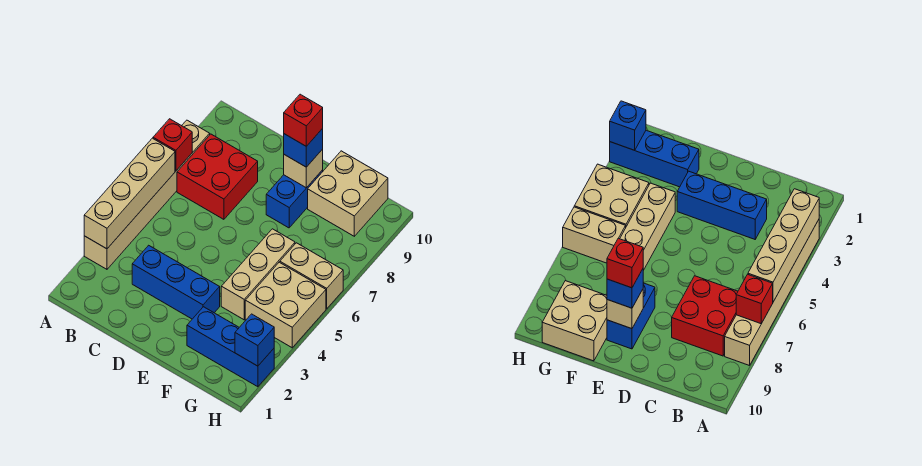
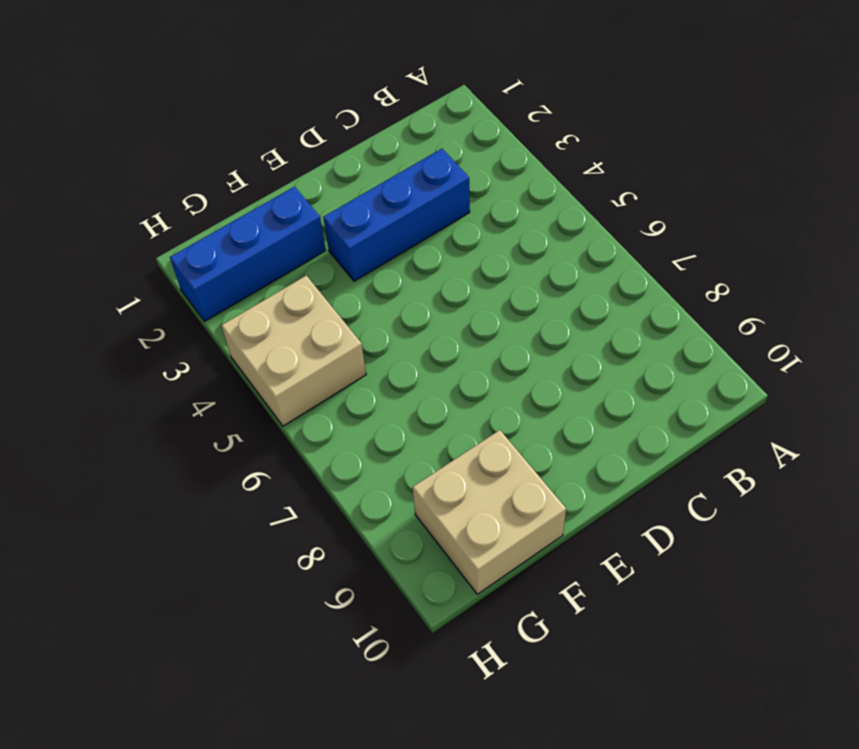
none -> tan brick A3:A8 level 1
none -> red brick B7:C8 level 1
none -> blue brick E8:E9 level 1

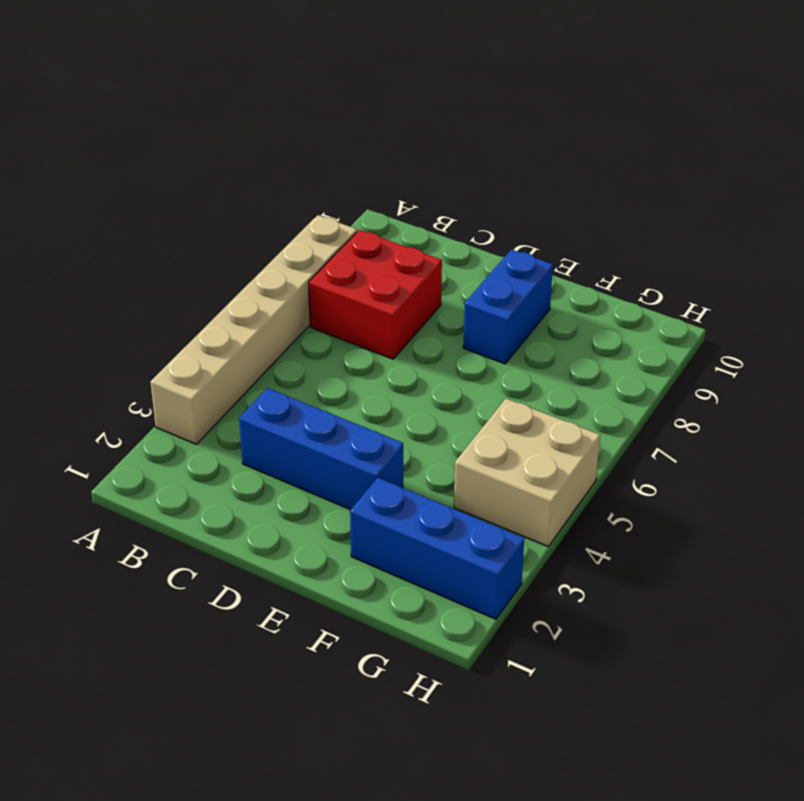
none -> tan brick F4:F6 level 1
none -> tan brick F9:G10 level 1
none -> tan brick G6:H6 level 1

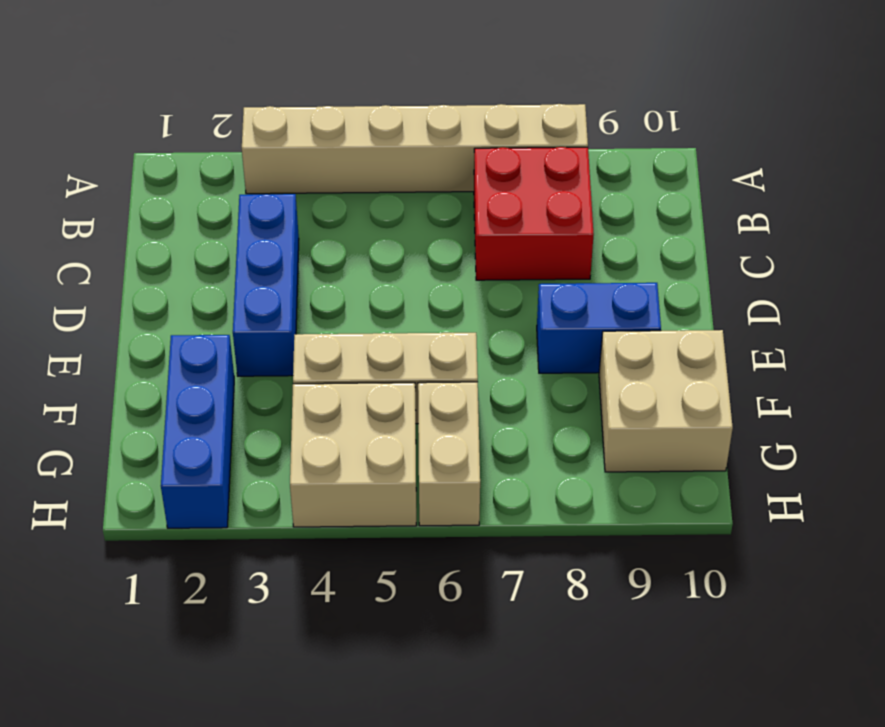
none -> tan brick A3:A6 level 2
none -> red brick A7 level 2
none -> tan brick E9 level 2

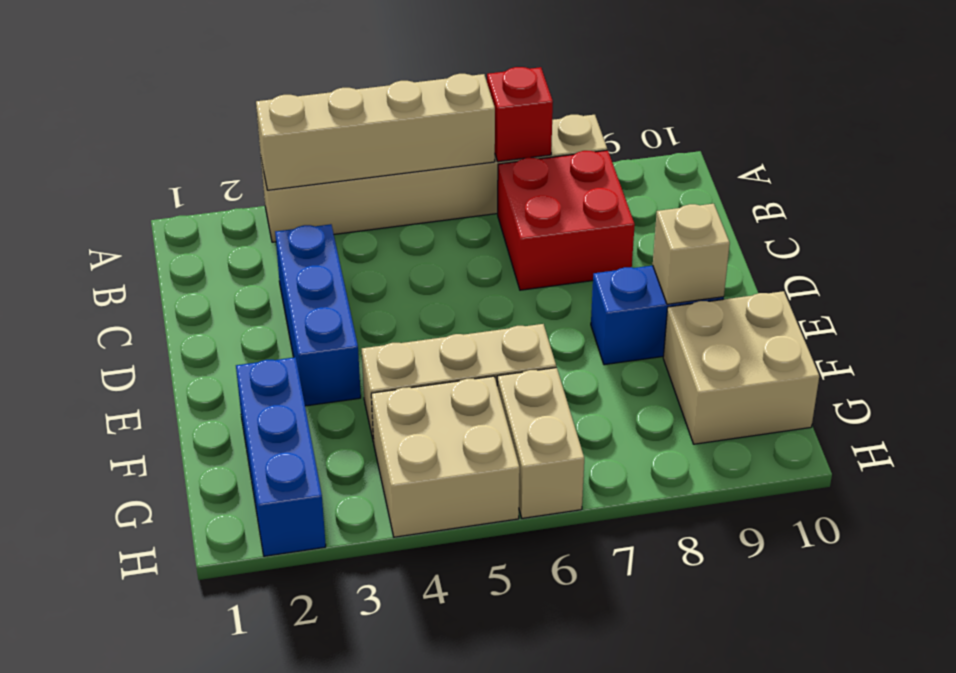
none -> blue brick H2 level 2
none -> blue brick E9 level 3
none -> red brick E9 level 4

